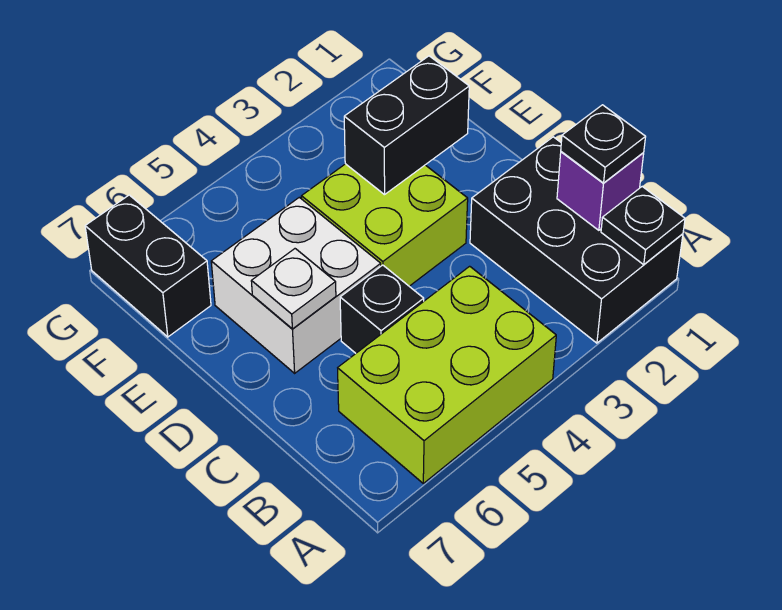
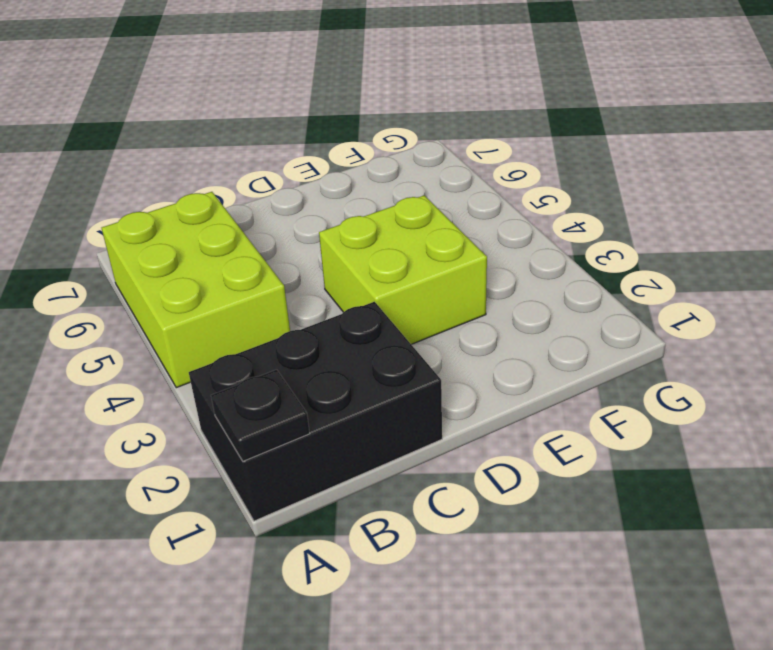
none -> black brick C5 level 1
none -> white brick D5:E6 level 1

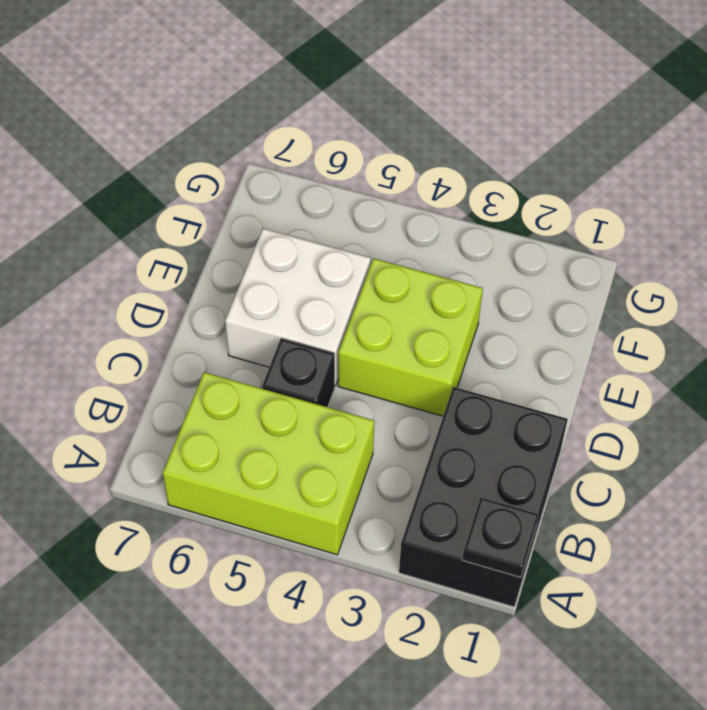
none -> black brick F7:G7 level 1
none -> purple brick B1 level 2

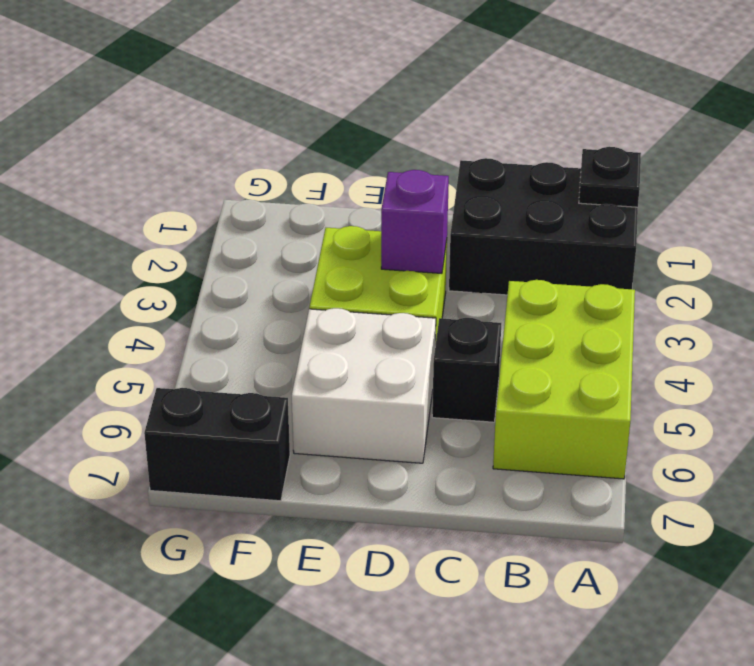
purple brick D3 level 2 -> purple brick B1 level 2
none -> white plate D6 level 2
none -> black brick E2:E3 level 2

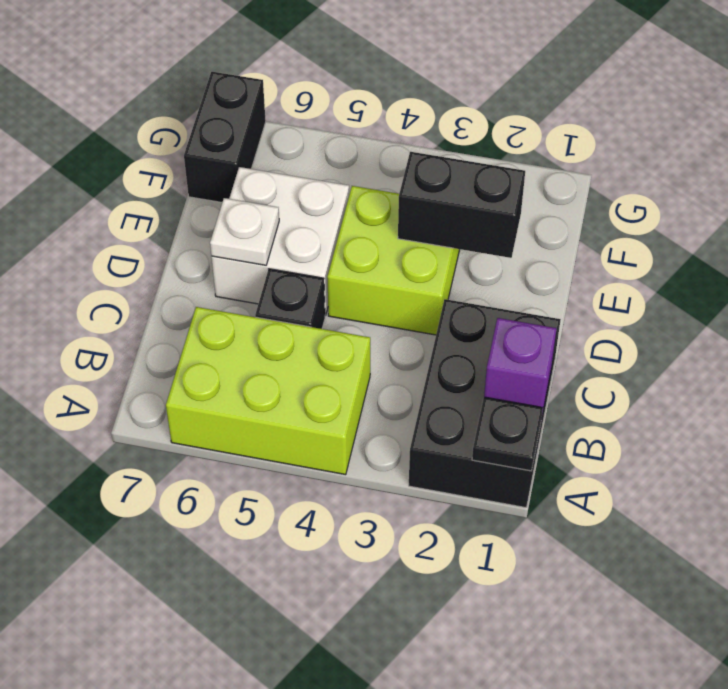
none -> black plate B1 level 3

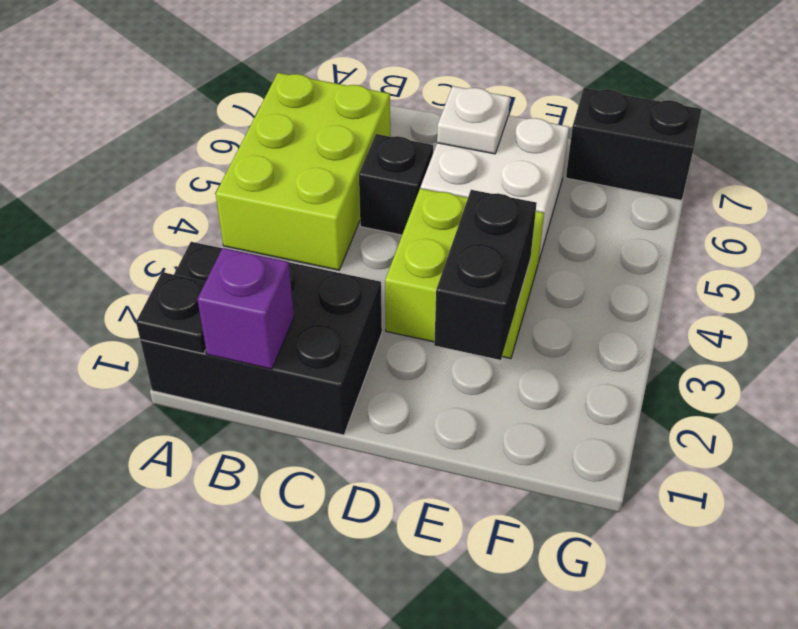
none -> black plate B1 level 3

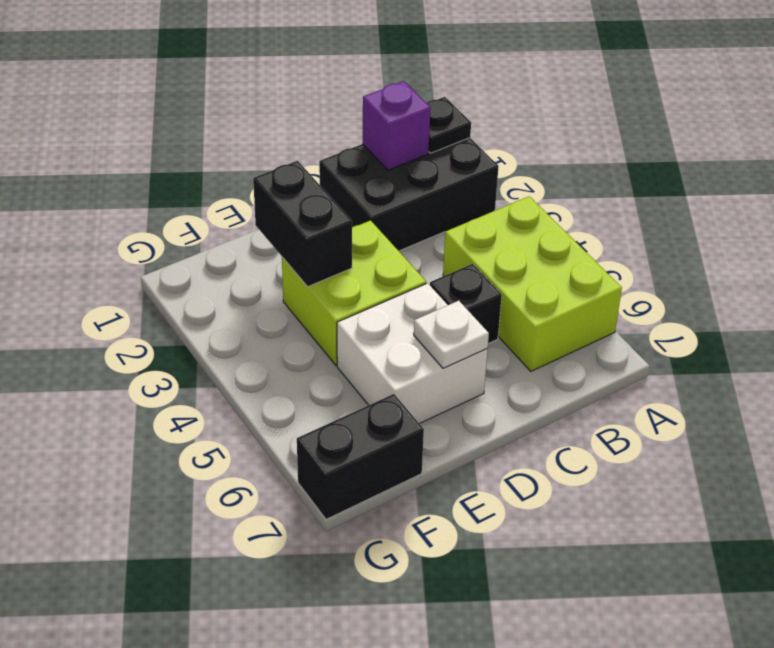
none -> black plate B1 level 3

